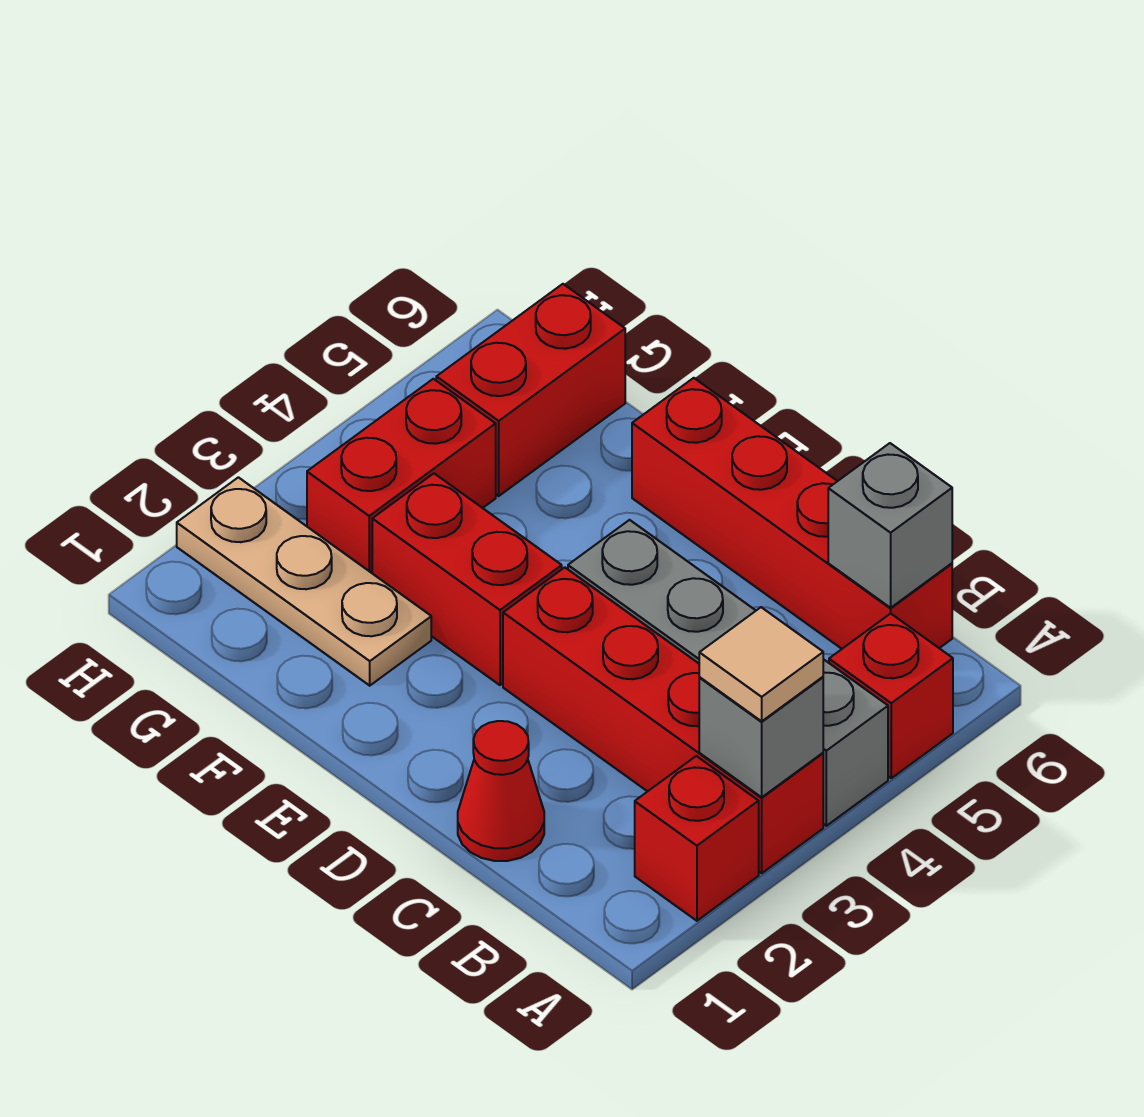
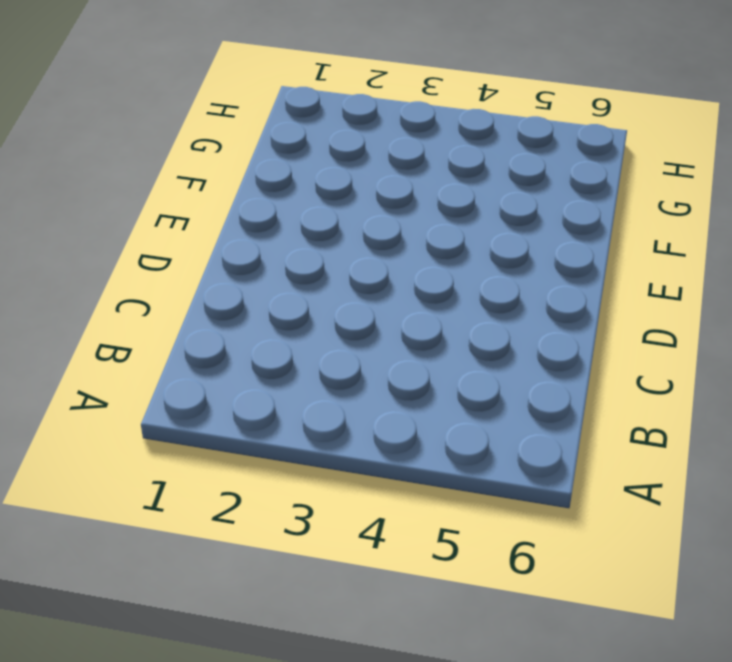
none -> red brick A2 level 1
none -> red brick A3:D3 level 1
none -> grey brick A4:D4 level 1

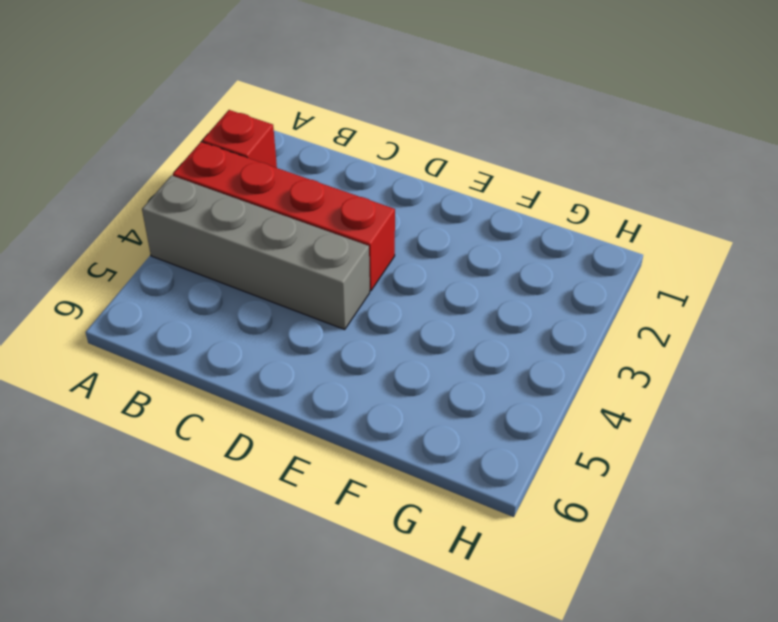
none -> red brick A5 level 1
none -> red brick B6:E6 level 1
none -> red cone C1 level 1

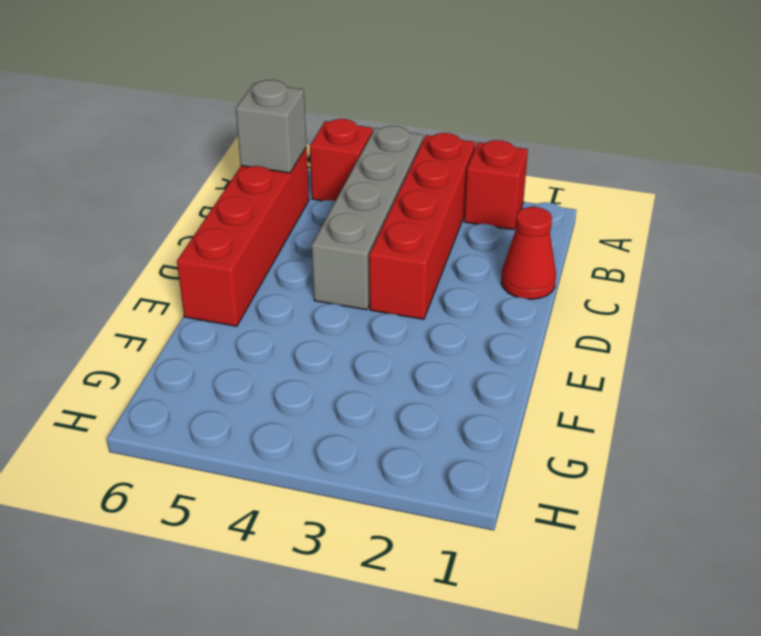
none -> red brick E3:F3 level 1
none -> tan plate F2:H2 level 1
none -> red brick G3:G4 level 1

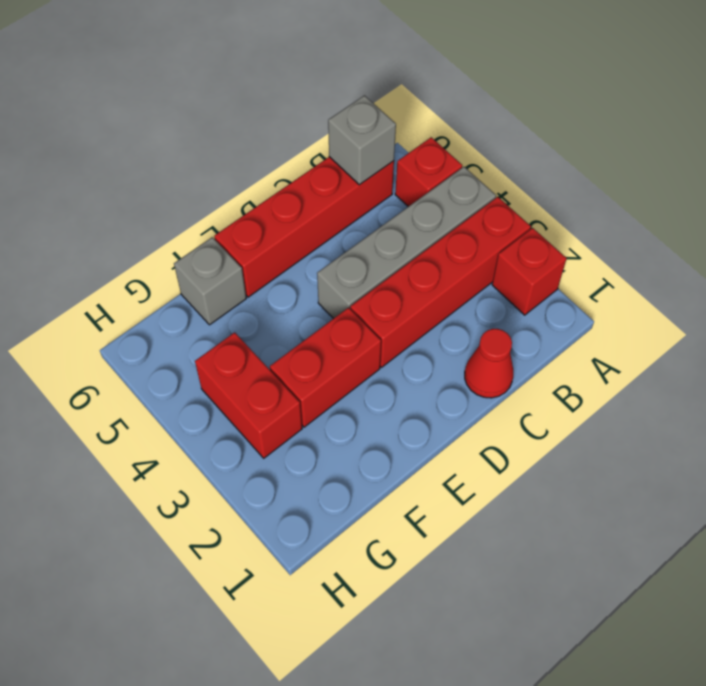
grey brick F6 level 1 -> grey brick A3 level 2
none -> tan plate F2:H2 level 1
none -> red brick G5:G6 level 1
none -> tan tile A3 level 3

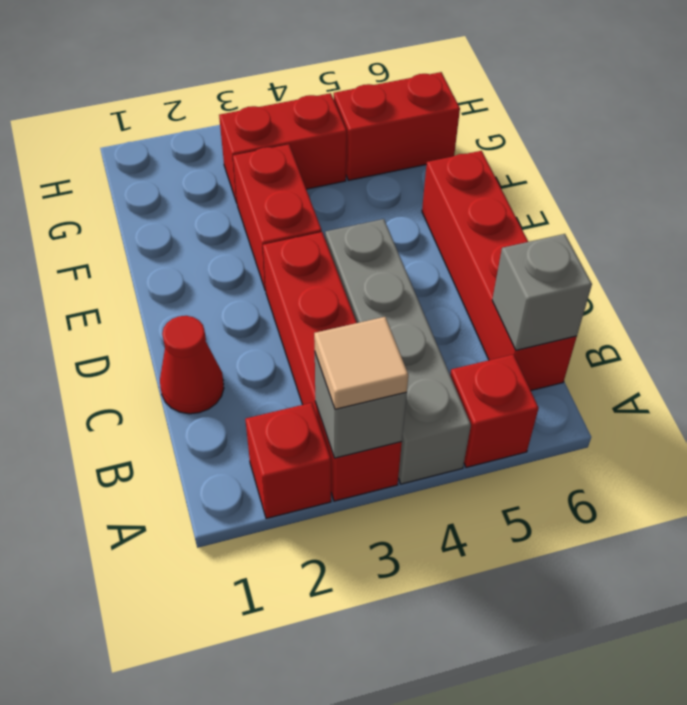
none -> tan plate F2:H2 level 1

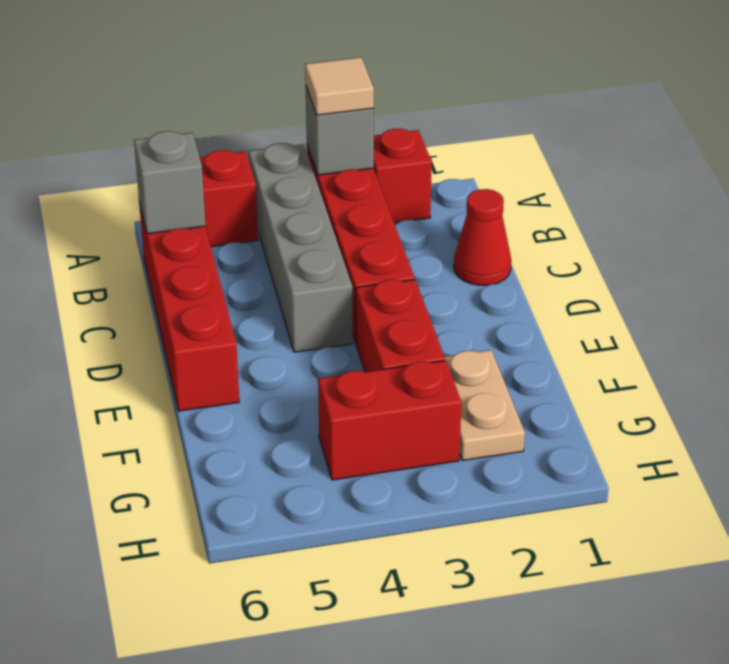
tan plate F2:G2 level 1 -> tan plate F2:H2 level 1
none -> red brick G5:G6 level 1

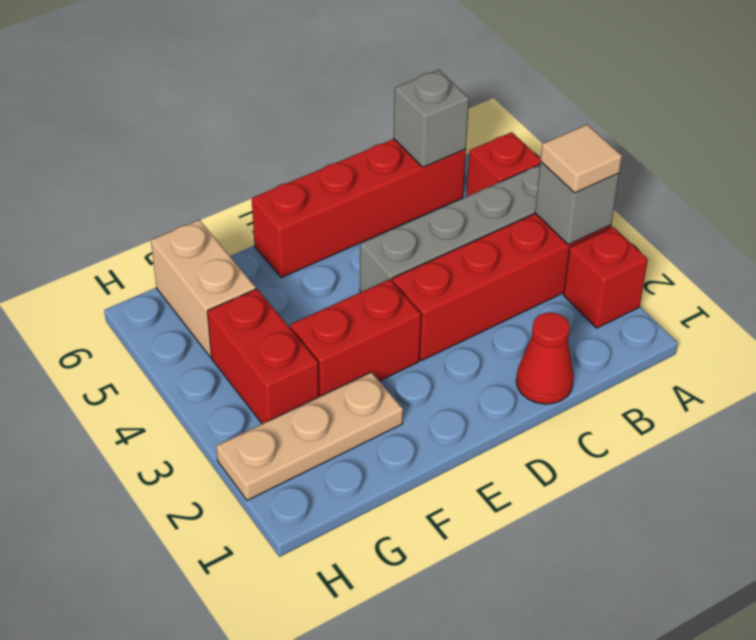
tan brick G5:G6 level 1 -> red brick G5:G6 level 1

